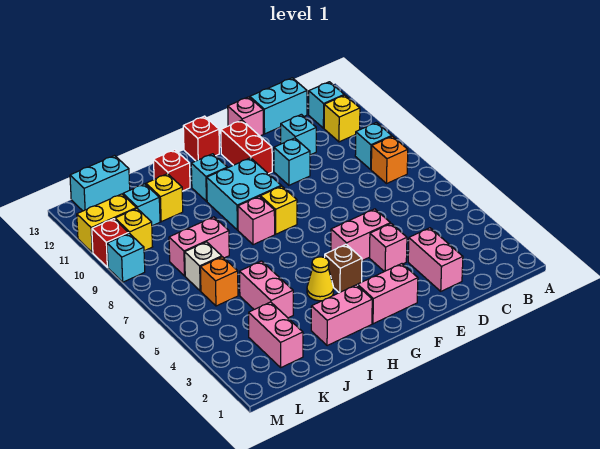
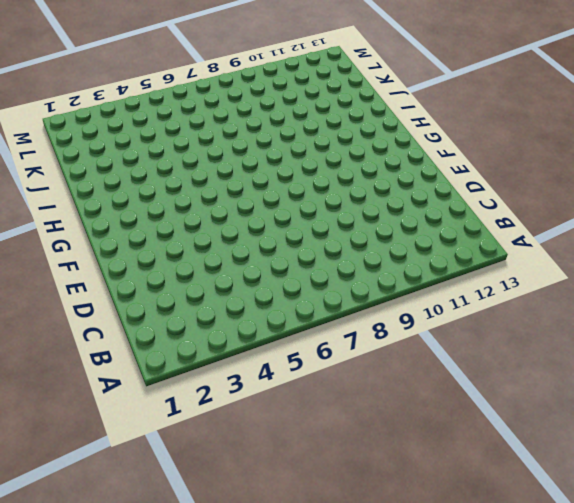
none -> orange brick B8 level 1
none -> cyan brick B9 level 1
none -> yellow brick B11 level 1
none -> cyan brick B12 level 1

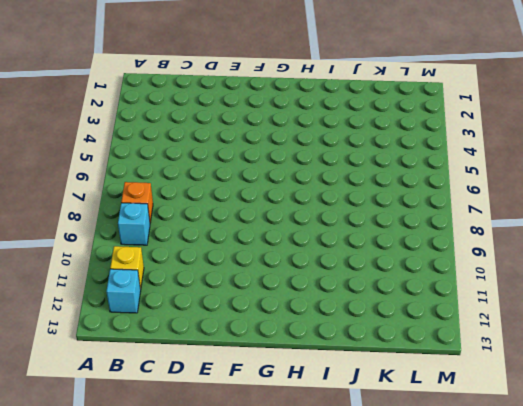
none -> cyan brick C13:D13 level 1
none -> pink brick D2:D3 level 1
none -> cyan brick D11 level 1
none -> pink brick E4 level 1

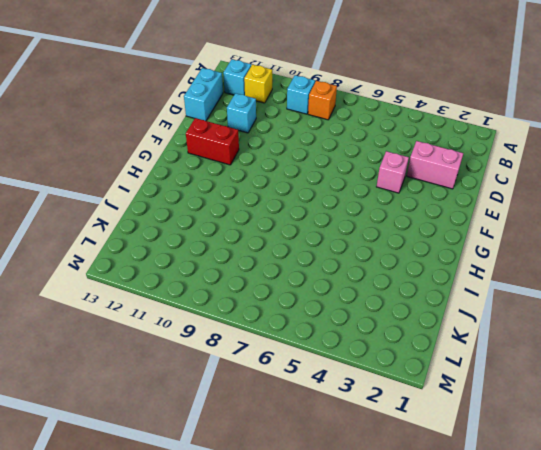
none -> pink brick E5:F5 level 1
none -> cyan brick E10 level 1
none -> pink brick E13 level 1
none -> pink brick F2:G2 level 1

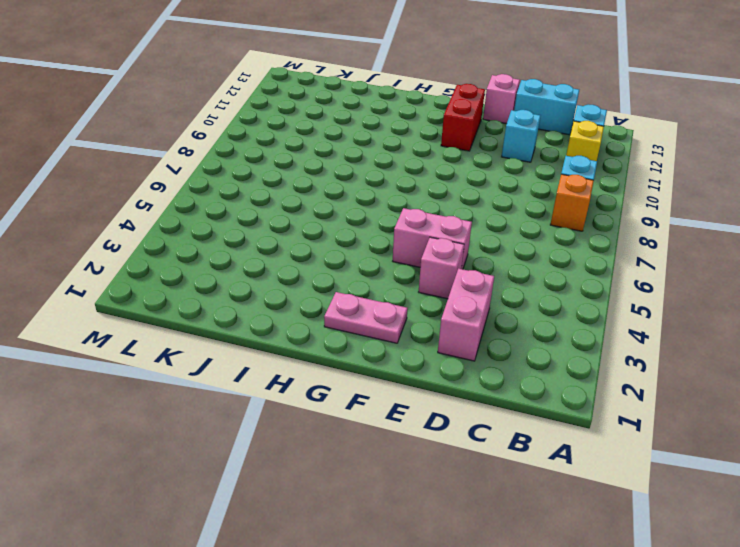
pink plate F2:G2 level 1 -> pink brick F2:G2 level 1
none -> cyan brick E10 level 1
none -> brown brick G4 level 1
none -> yellow brick G8 level 1
none -> cyan brick G9:H10 level 1

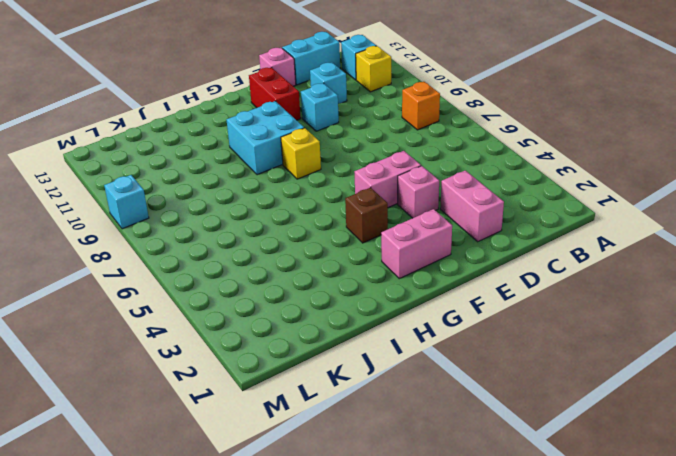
none -> cyan brick B9 level 1
none -> red brick G13 level 1
none -> pink brick H2:I2 level 1
none -> yellow cone H4 level 1

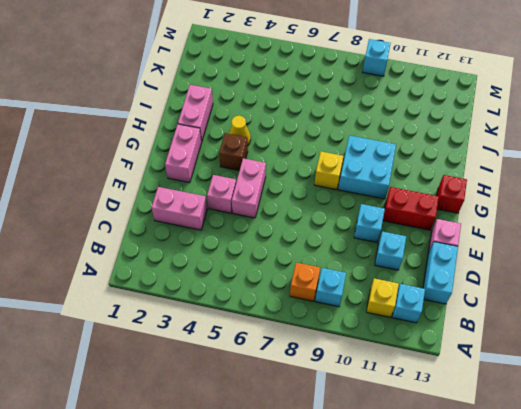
none -> pink brick H8 level 1
none -> cyan brick H11 level 1
none -> red brick I12 level 1
none -> pink brick J4:J5 level 1

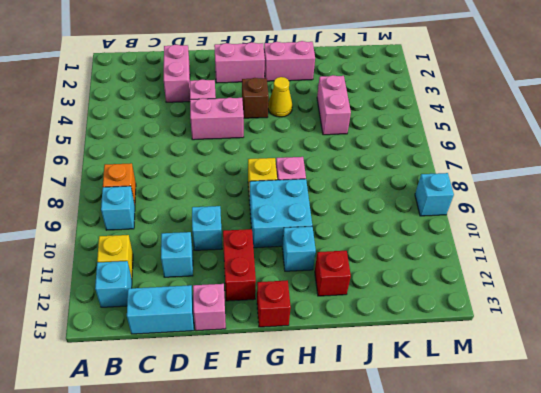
none -> pink brick J8:K8 level 1
none -> yellow brick J11 level 1
none -> pink brick K2:K3 level 1
none -> orange brick K6 level 1

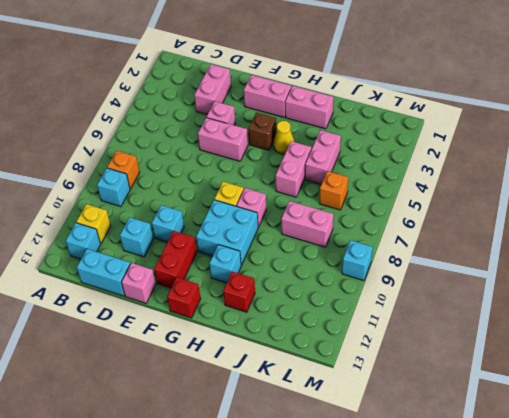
pink brick I5:I6 level 1 -> pink brick K2:K3 level 1
none -> yellow brick J11 level 1
none -> white brick K7 level 1
none -> cyan brick K11 level 1
none -> cyan brick K13:L13 level 1

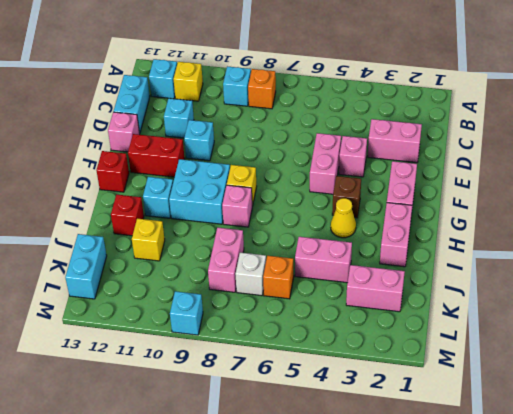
none -> cyan brick K11 level 1
none -> yellow brick L10 level 1
none -> yellow brick L11:M11 level 1
none -> red brick M10 level 1

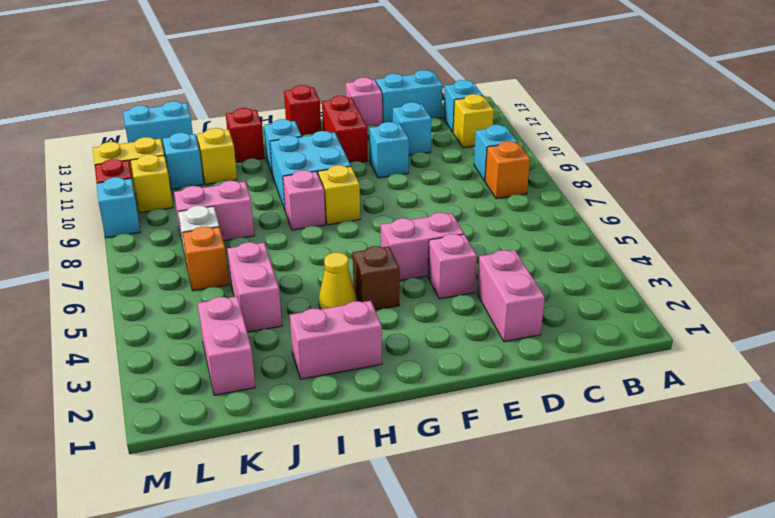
none -> pink brick F2:G2 level 1

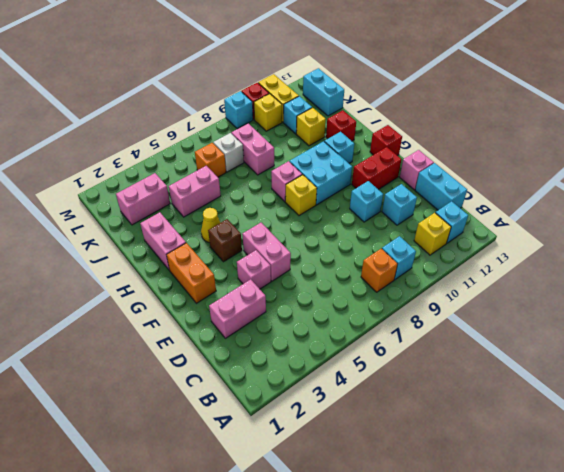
orange brick F2:G2 level 1 -> pink brick F2:G2 level 1

